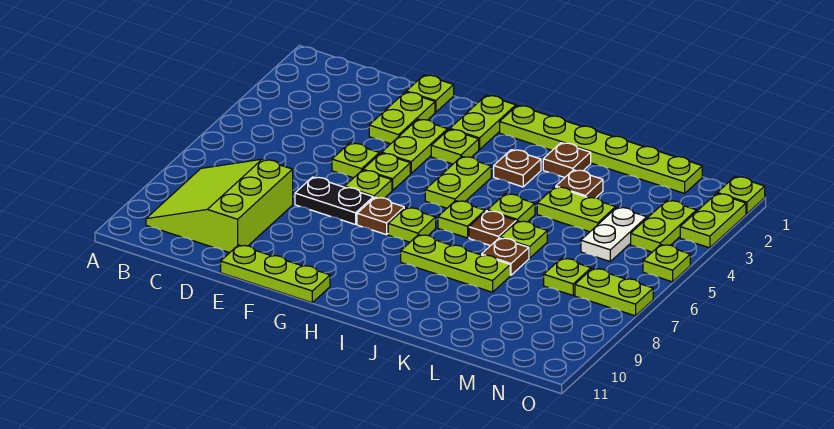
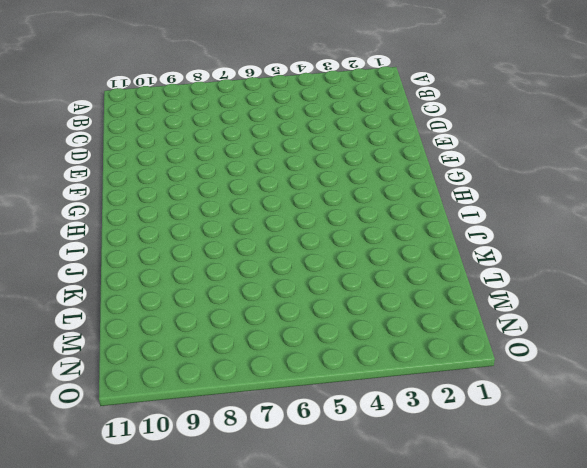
none -> lime slope B8:D10 level 1 top D
none -> lime plate E1 level 1
none -> lime plate E2:E3 level 1
none -> lime plate E5 level 1

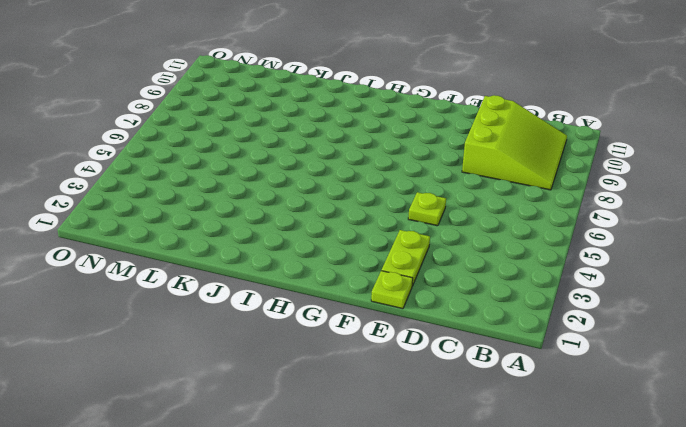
none -> black plate E7:F7 level 1
none -> lime plate E11:G11 level 1
none -> lime plate F3:F4 level 1
none -> lime plate F5 level 1

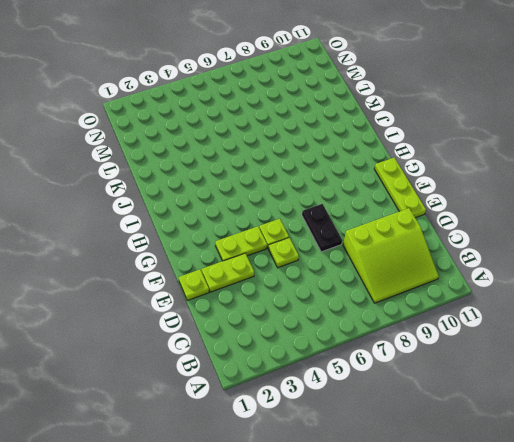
none -> lime plate F6 level 1
none -> lime plate G1:G2 level 1
none -> lime plate G3 level 1
none -> brown plate G7 level 1

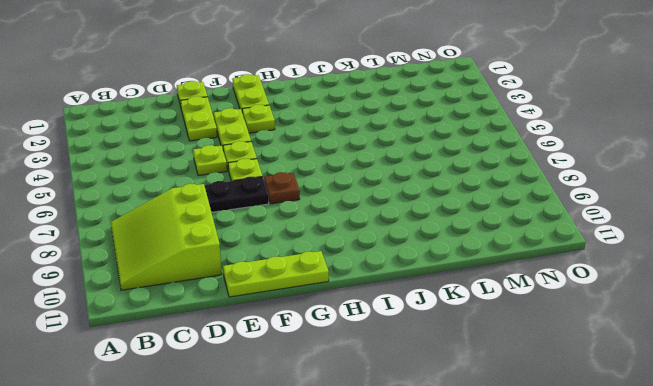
none -> lime plate H1:M1 level 1
none -> lime plate H4:H5 level 1
none -> lime plate H7 level 1
none -> brown plate I3 level 1

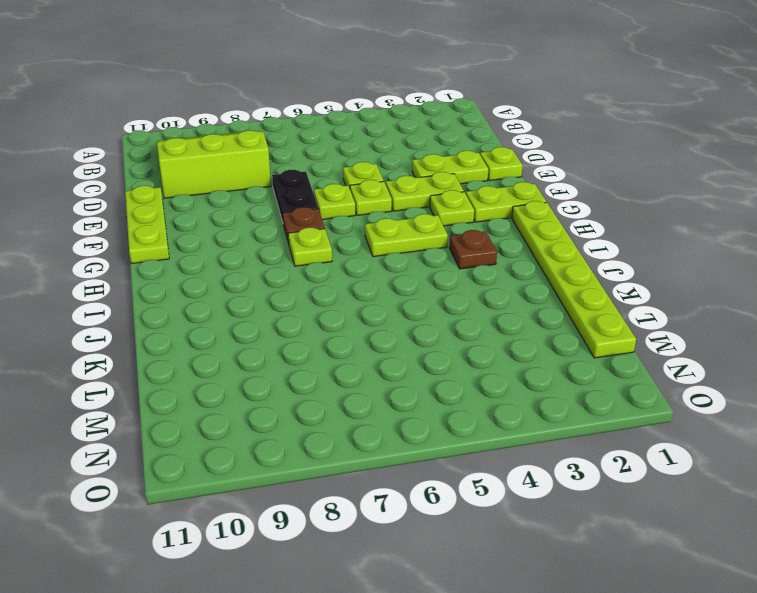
none -> lime plate I6 level 1
none -> lime plate I8:K8 level 1
none -> brown plate J2 level 1
none -> lime plate J5 level 1

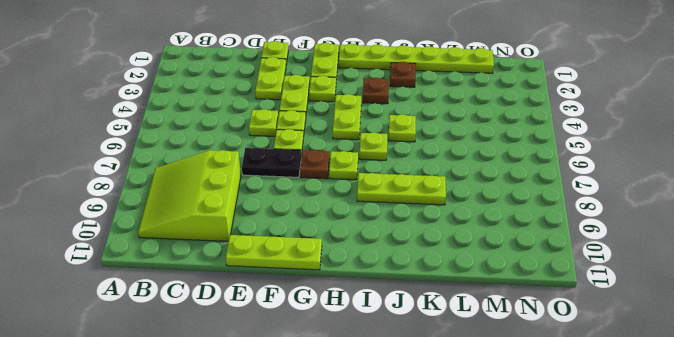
none -> brown plate J6 level 1
none -> brown plate K3 level 1
none -> lime plate K4:L4 level 1
none -> lime plate K6 level 1

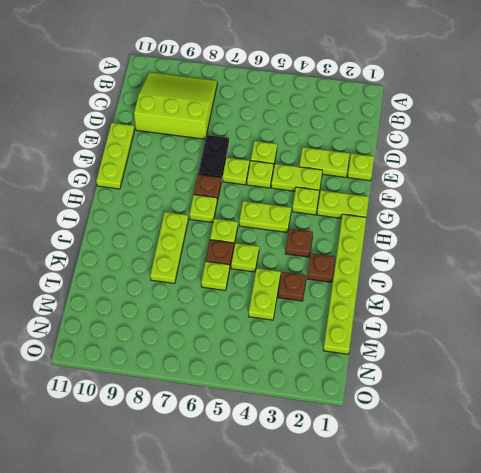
none -> brown plate K7 level 1
none -> white plate M4:M5 level 1
none -> lime plate M7 level 1
none -> lime plate N3:N4 level 1

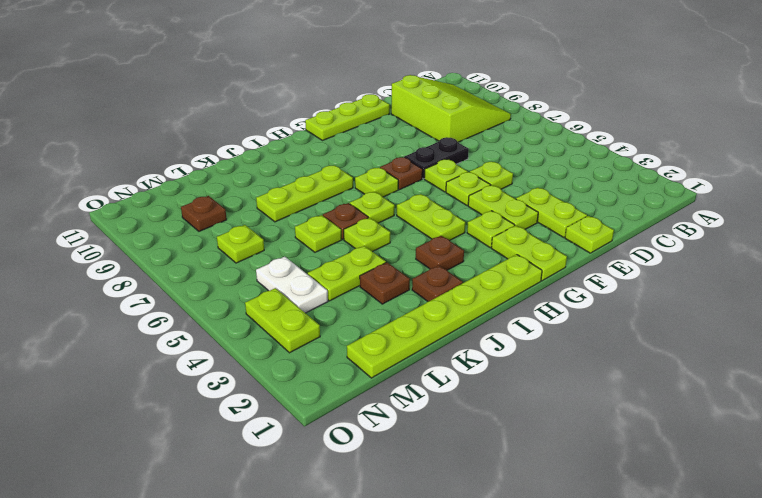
brown plate M9 level 1 -> brown plate K7 level 1
none -> lime plate N7:O7 level 1
none -> lime plate O1 level 1
none -> lime plate O2:O3 level 1
none -> lime plate O5 level 1

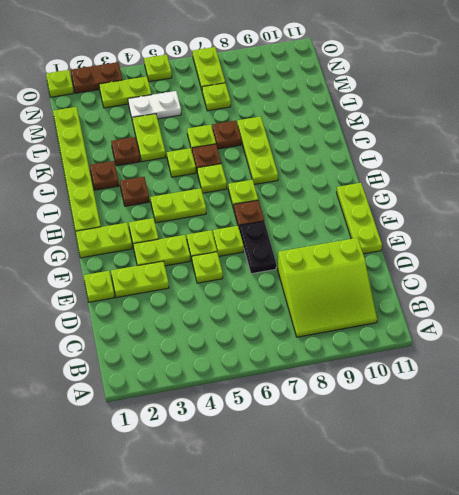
brown plate O2:O3 level 1 -> lime plate O2:O3 level 1

